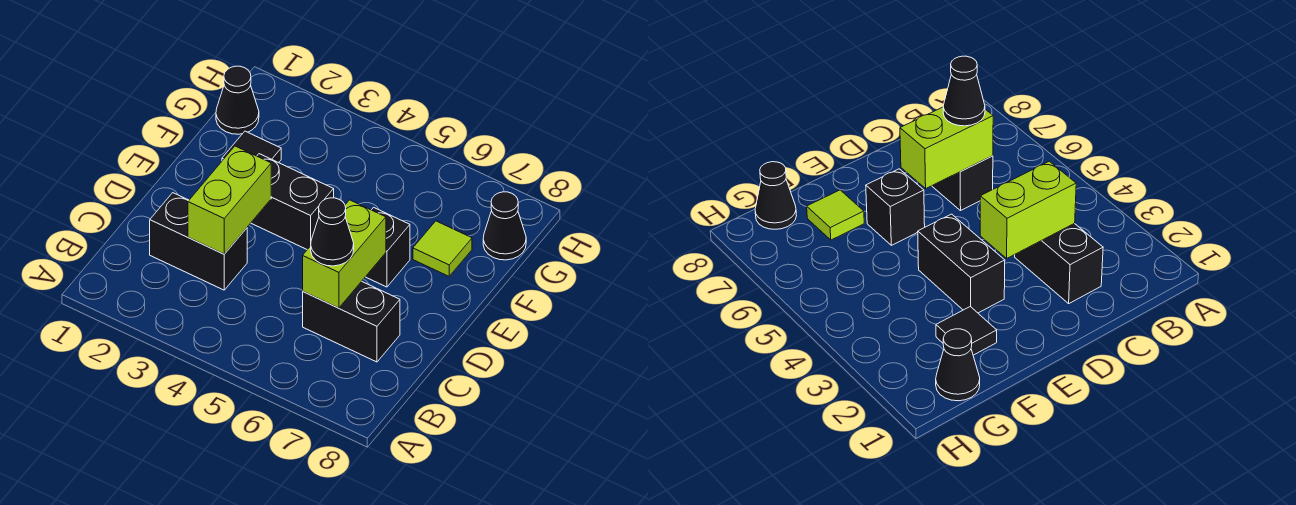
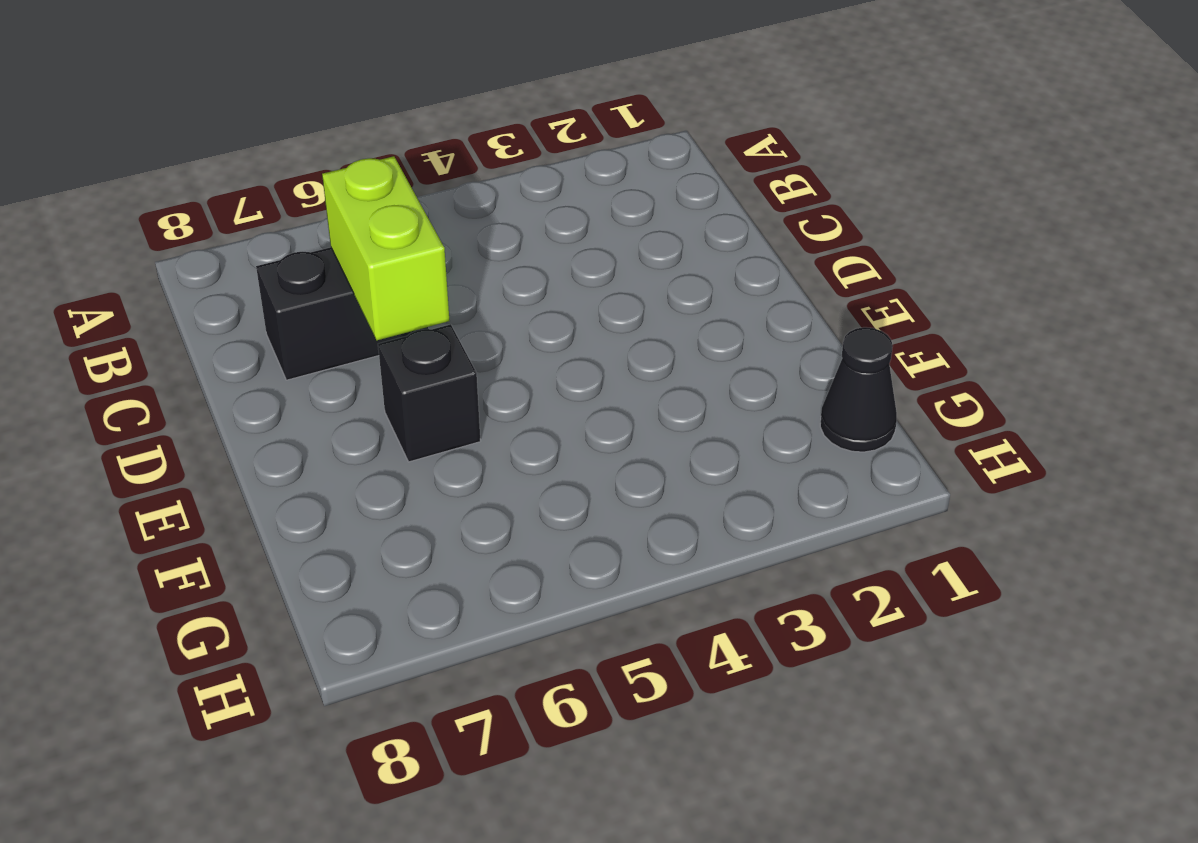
none -> black brick C2:C3 level 1
none -> black brick E3:E4 level 1

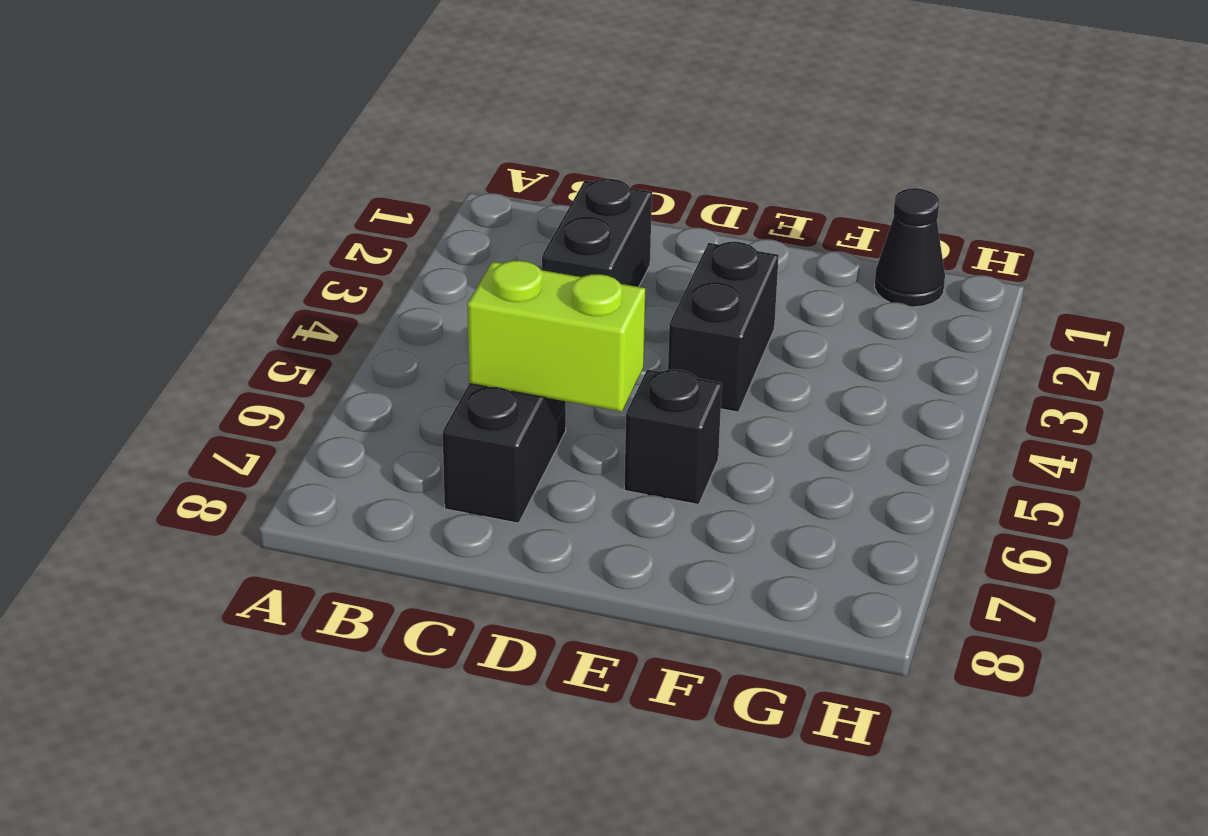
none -> black tile F2 level 1
none -> lime tile F7 level 1

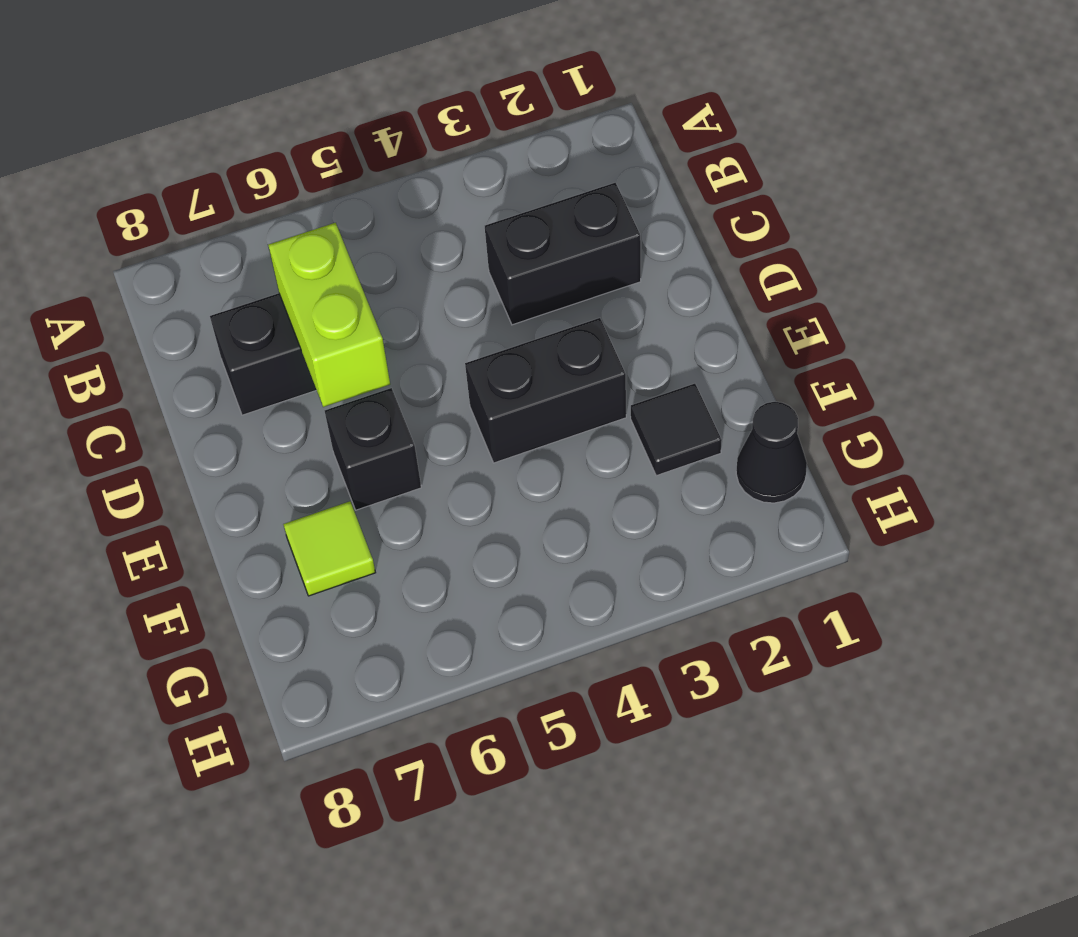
none -> black cone G8 level 1
none -> lime brick C3:D3 level 2

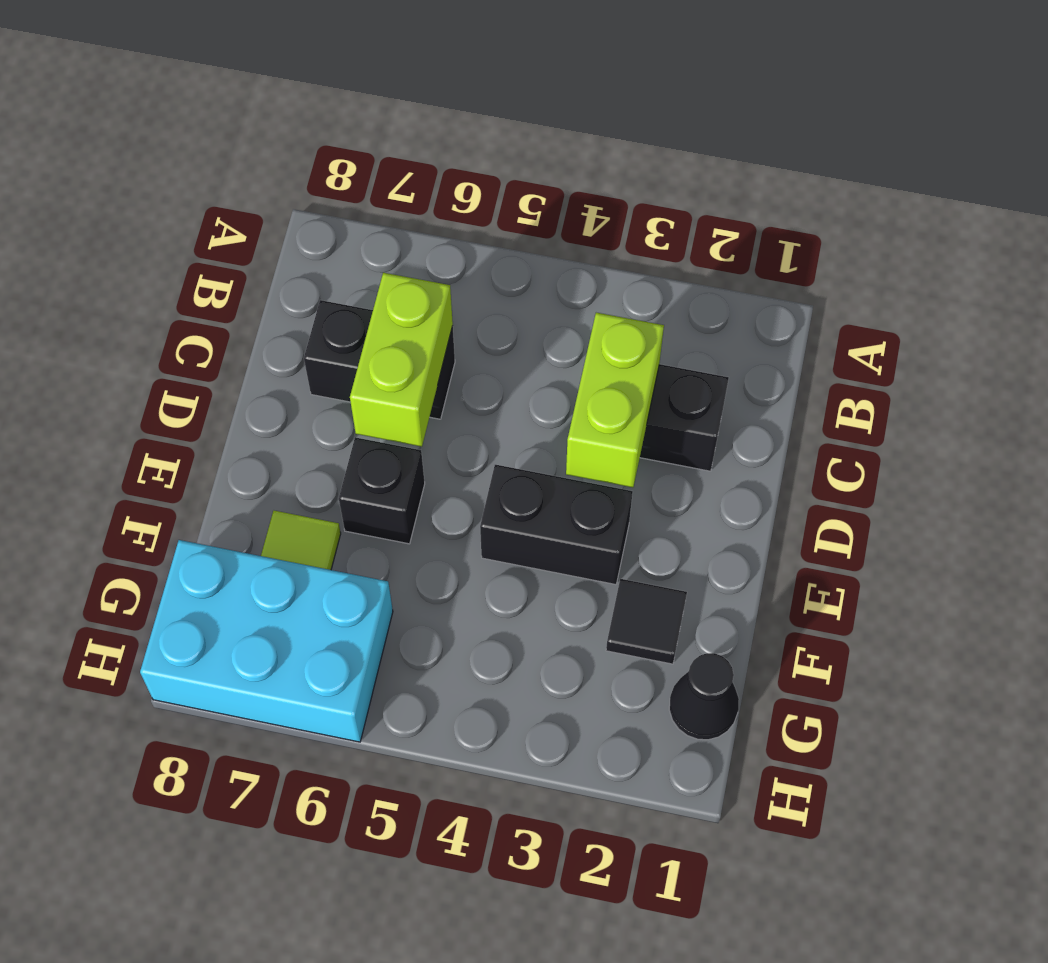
cyan brick G6:H8 level 1 -> black cone G8 level 1
none -> black cone C6 level 3

